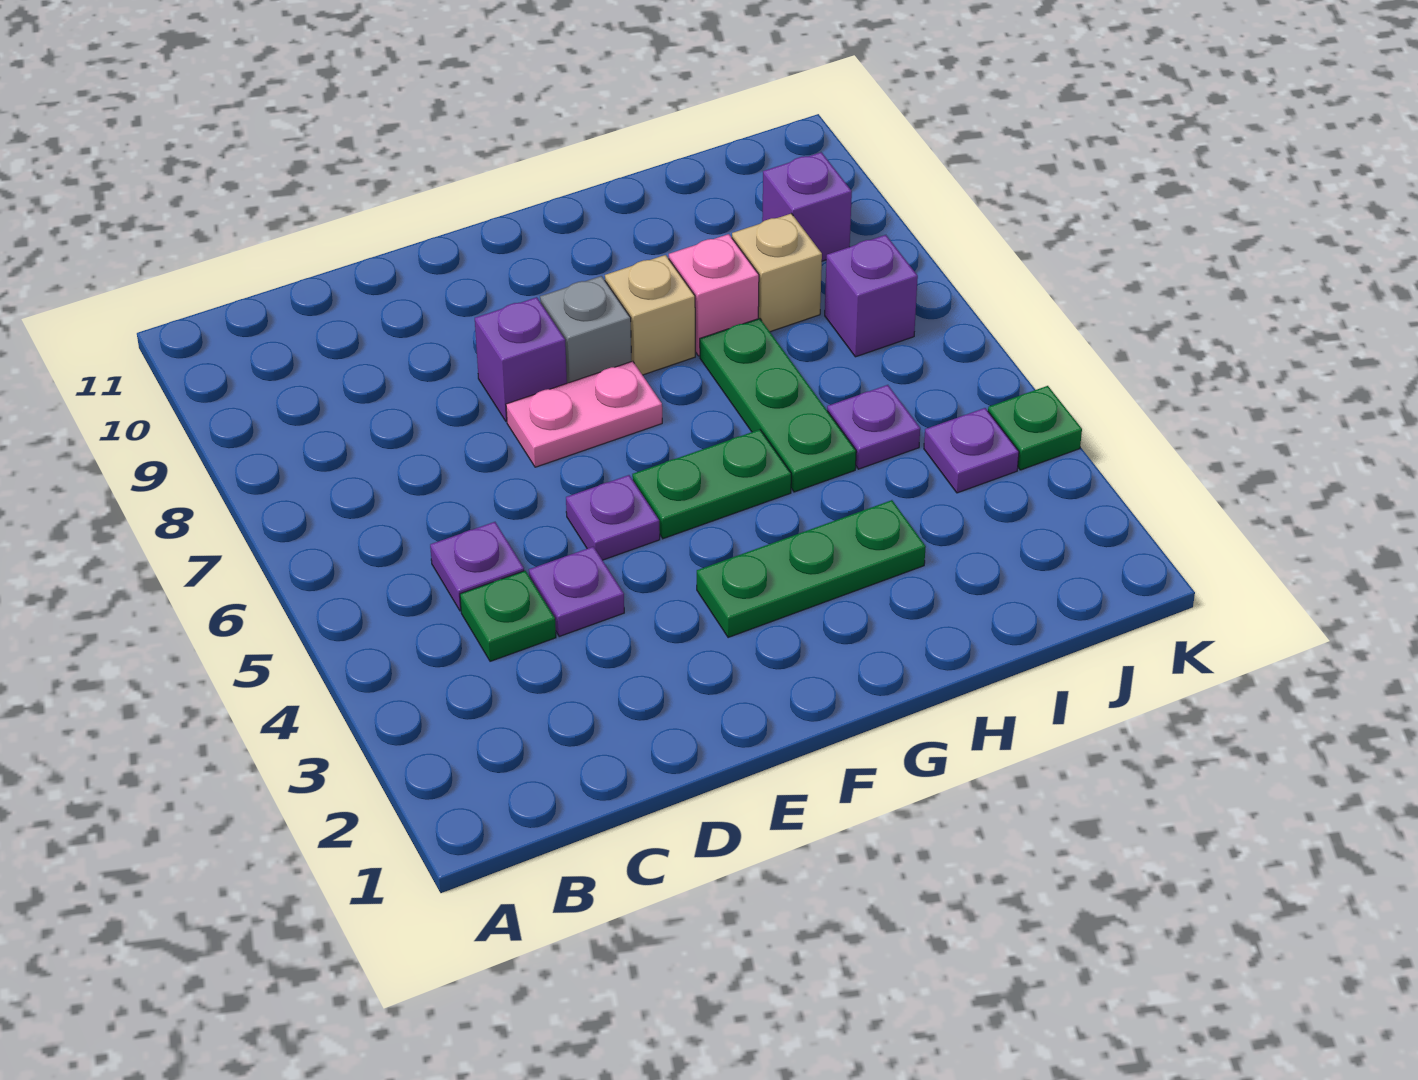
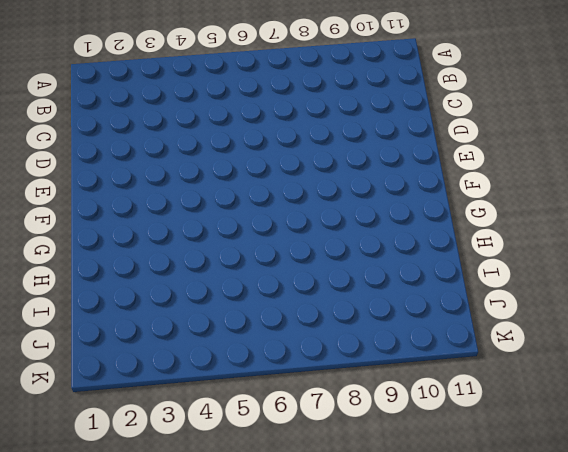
none -> green plate C4 level 1
none -> purple plate C5 level 1
none -> purple plate D4 level 1

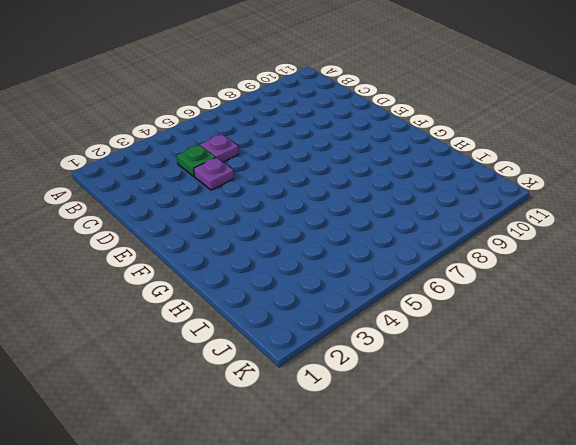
none -> purple plate E5 level 1
none -> pink plate E7:F7 level 1
none -> purple brick E8 level 1

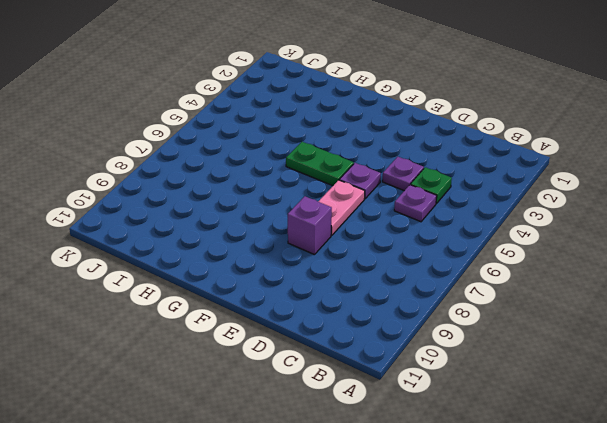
pink plate E6:E7 level 1 -> pink plate E7:F7 level 1
none -> green plate F3:H3 level 1
none -> grey brick F8 level 1
none -> tan brick G8 level 1

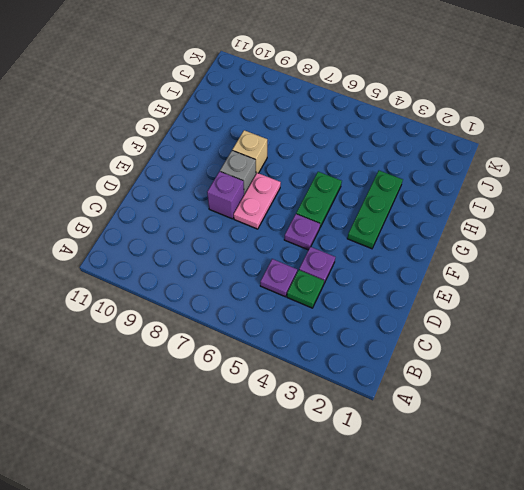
none -> green plate H5:H7 level 1
none -> pink brick H8 level 1
none -> purple plate I5 level 1

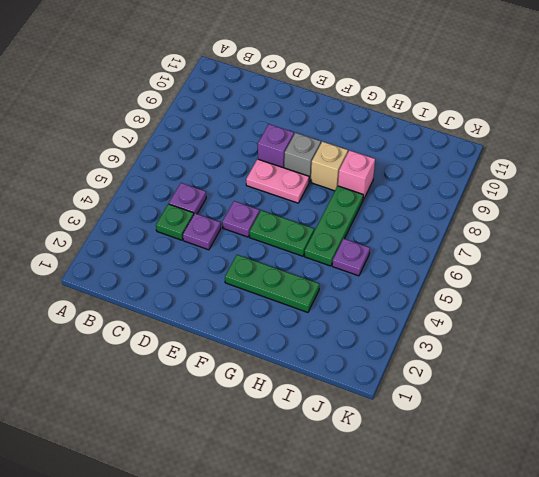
none -> tan brick I8 level 1
none -> purple plate J4 level 1
none -> purple brick J7 level 1

